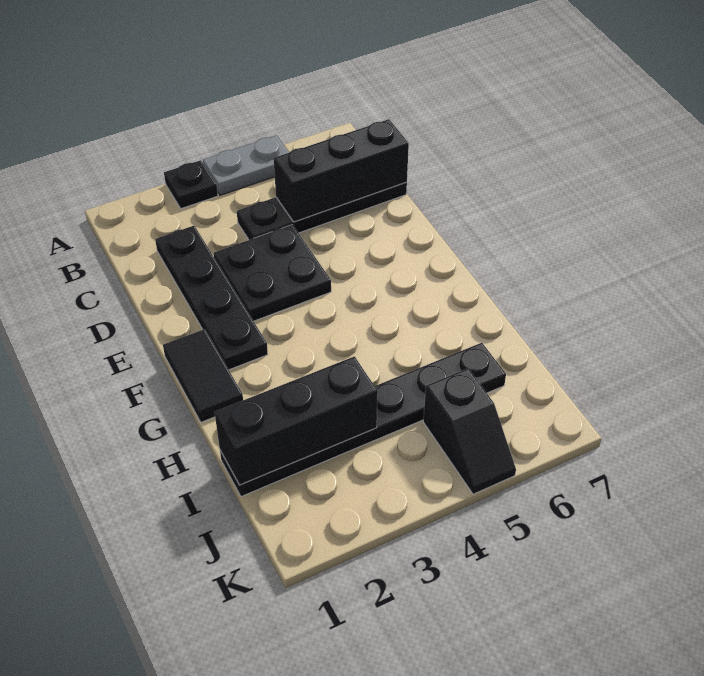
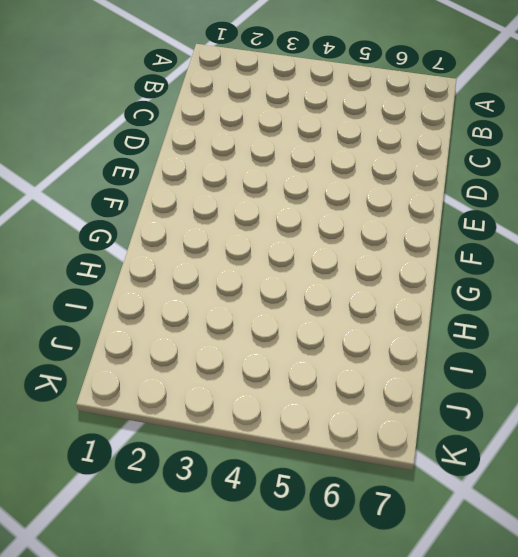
none -> black plate A3 level 1
none -> grey plate A4:A5 level 1

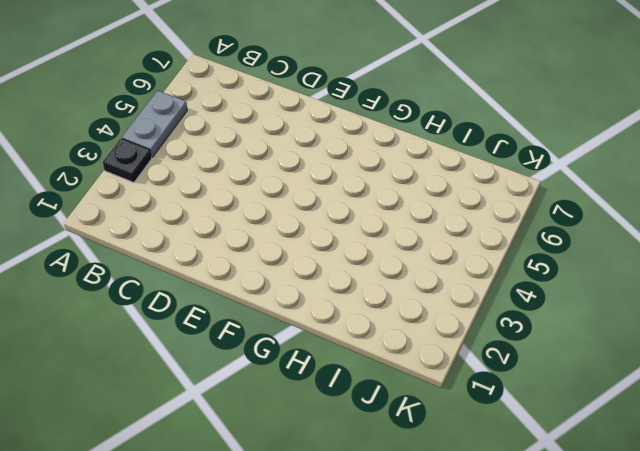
none -> black plate C2:F2 level 1
none -> black plate C4:C7 level 1

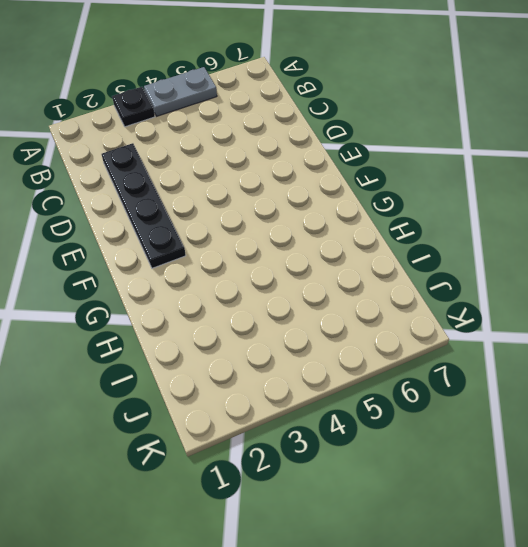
none -> black plate C4:C7 level 1
none -> black plate D3:E4 level 1

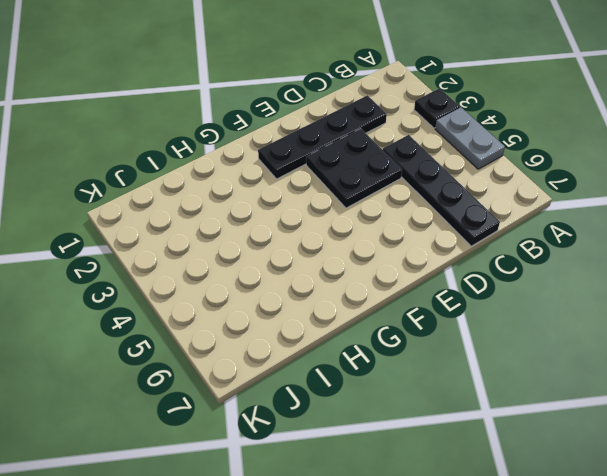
none -> black tile F1:G1 level 1
none -> black plate I1:I6 level 1

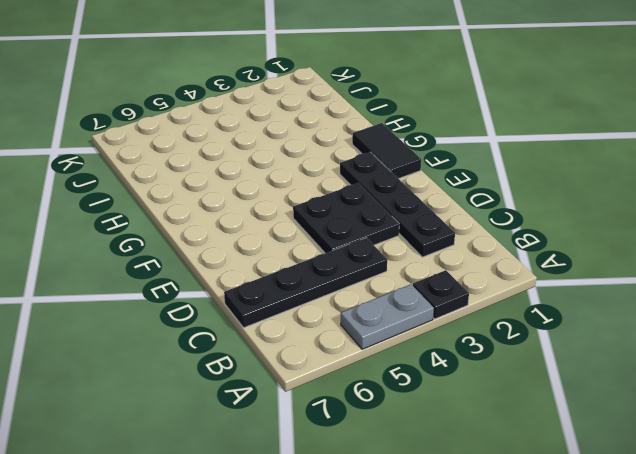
none -> black plate I1:I6 level 1
none -> black slope J5:K5 level 1 top J

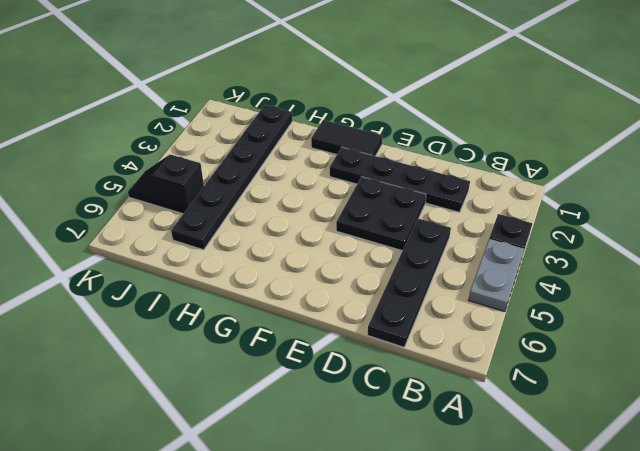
none -> black brick C5:C7 level 2
none -> black brick I1:I3 level 2

